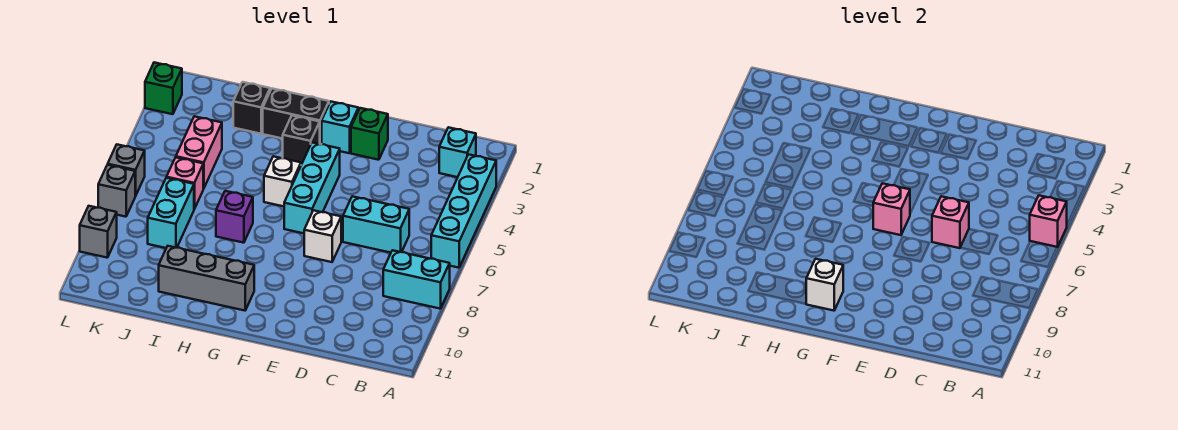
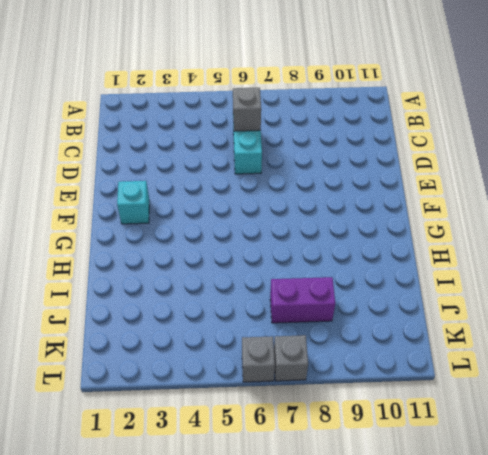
grey brick C6 level 2 -> grey brick L9 level 1
purple brick J7:J8 level 1 -> cyan brick J7:J8 level 1
none -> cyan brick A3:A6 level 1
none -> cyan brick A8:B8 level 1
none -> cyan brick B2 level 1

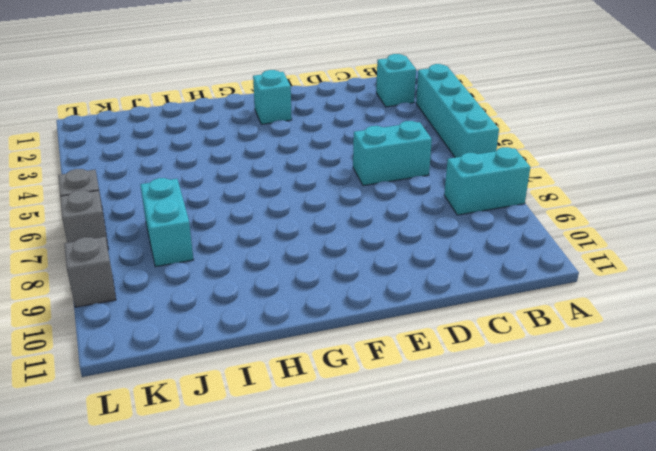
none -> green brick E2 level 1
none -> white brick E7 level 1
none -> cyan brick F4:F6 level 1

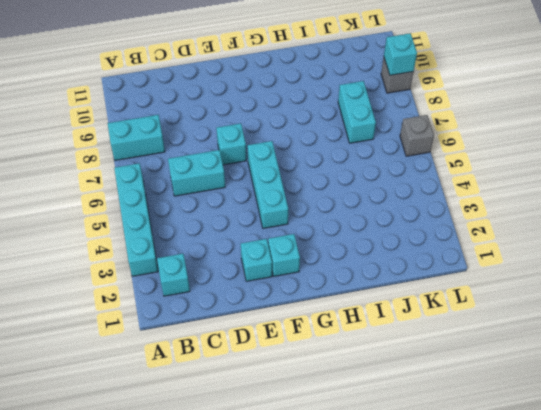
cyan brick E2 level 1 -> green brick E2 level 1
cyan brick E7 level 1 -> white brick E7 level 1
cyan brick L9 level 2 -> none
none -> black brick G2:H2 level 1
none -> black brick G3 level 1
none -> white brick G5 level 1

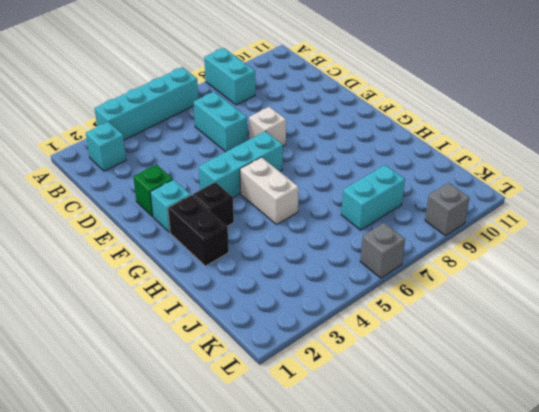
white brick G5:H5 level 1 -> white brick G5 level 1
none -> grey brick G10:I10 level 1
none -> purple brick H7 level 1
none -> black brick I2 level 1

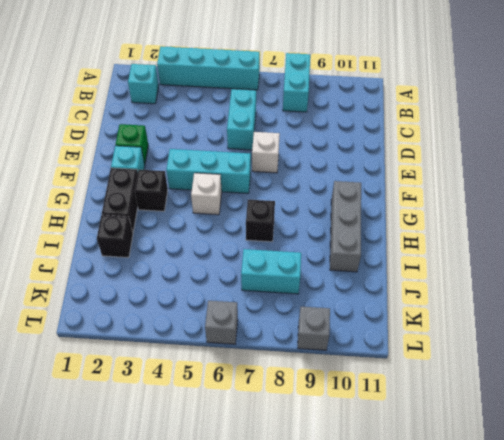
black brick H7 level 1 -> purple brick H7 level 1
none -> pink brick J4:J5 level 1
none -> pink brick J6 level 1
none -> green brick L2 level 1

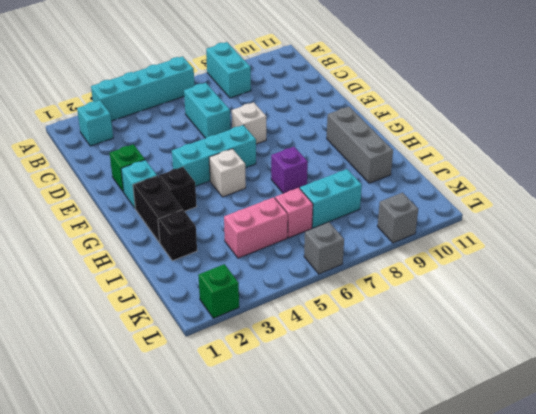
none -> grey brick L7 level 1
none -> pink brick A5 level 2
none -> pink brick D6 level 2

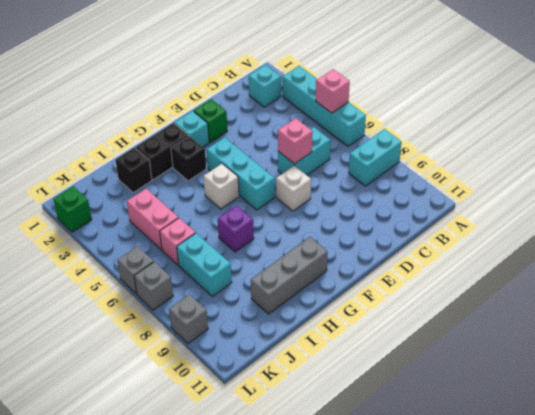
none -> pink brick F6 level 2
none -> white brick G10 level 2

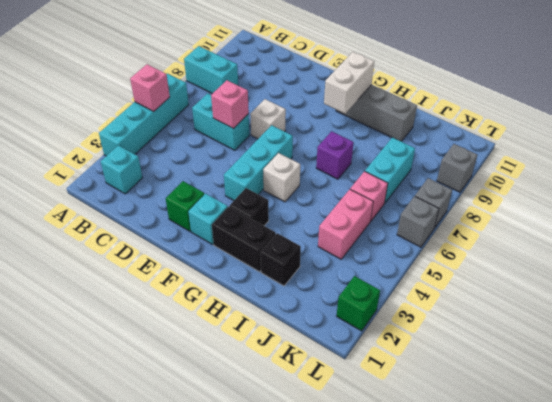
white brick G9:G10 level 2 -> white brick G10 level 2
none -> pink brick F6 level 2

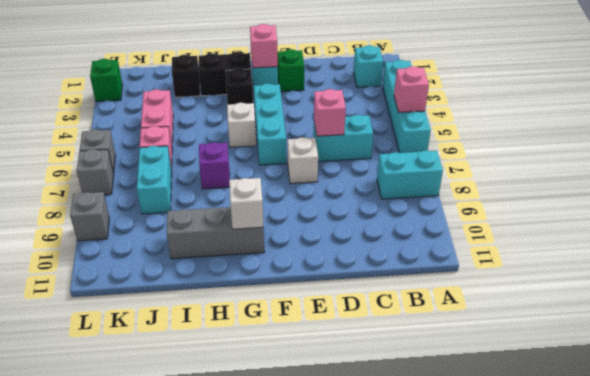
pink brick F2 level 2 -> pink brick F6 level 2

